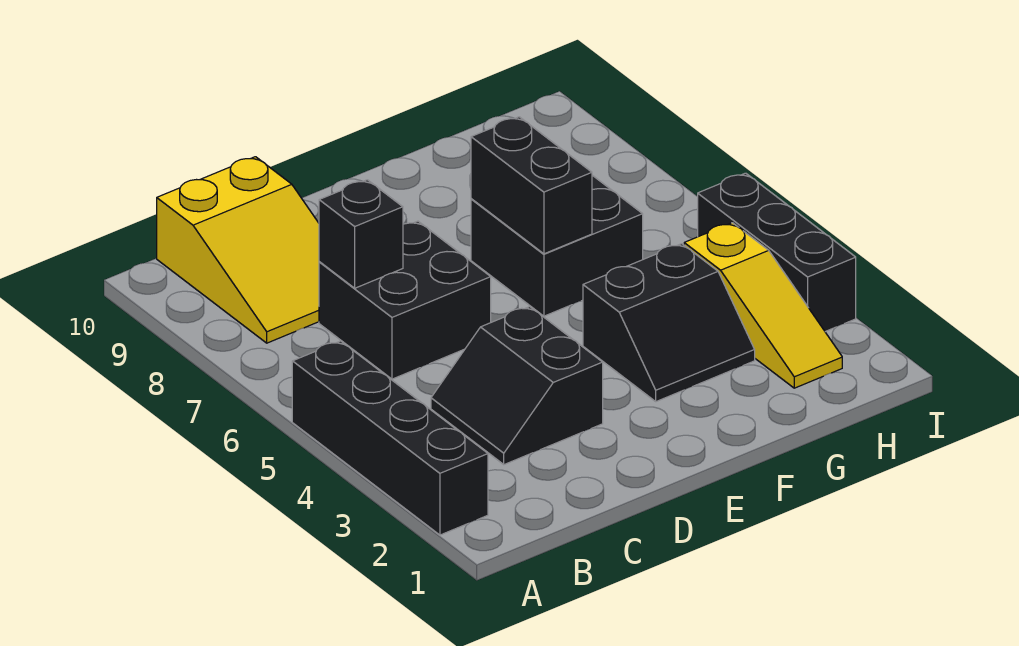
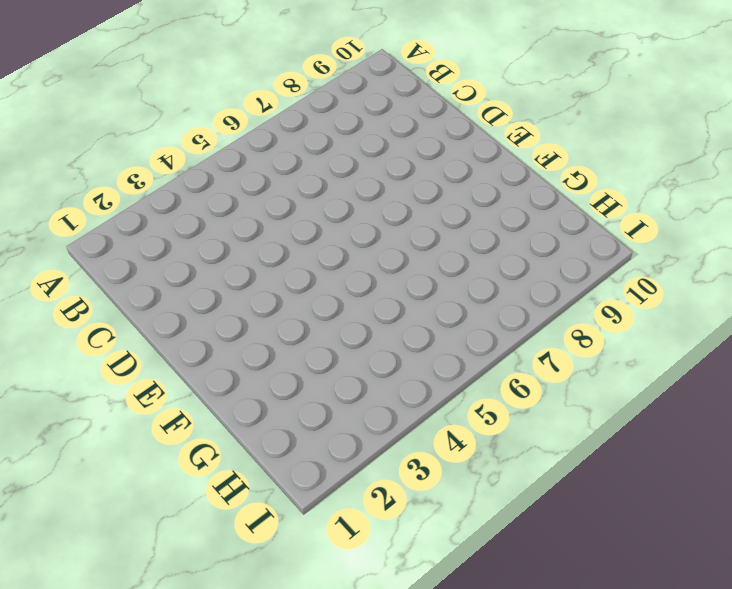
none -> black brick A2:A5 level 1
none -> yellow slope B8:C10 level 1 top 10

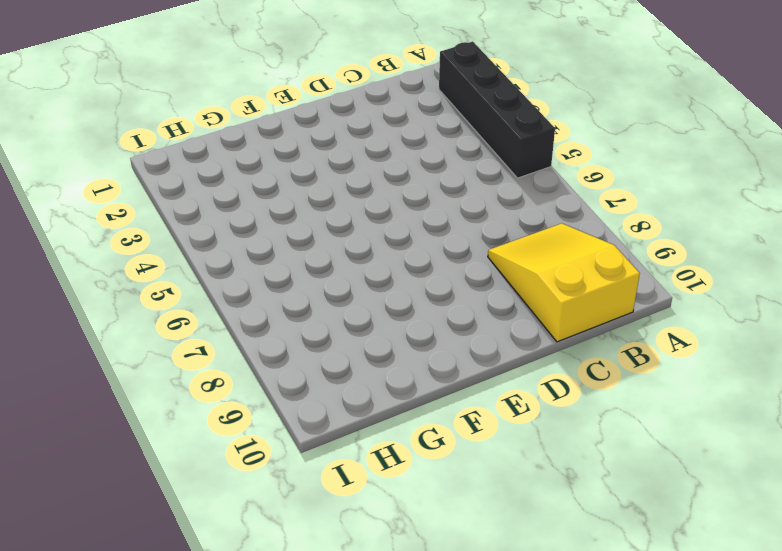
none -> black slope C3:D4 level 1 top D
none -> black brick C6:D7 level 1

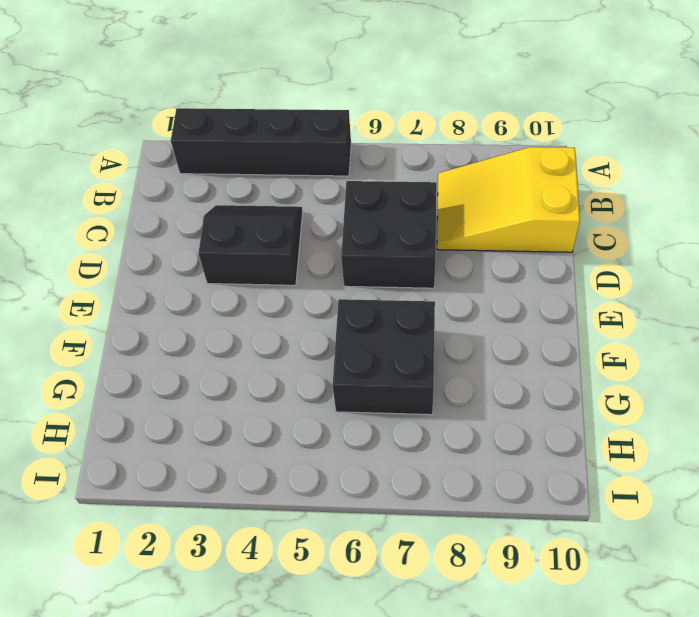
none -> black slope F3:G4 level 1 top 4
none -> yellow slope H2:H4 level 1 top 4

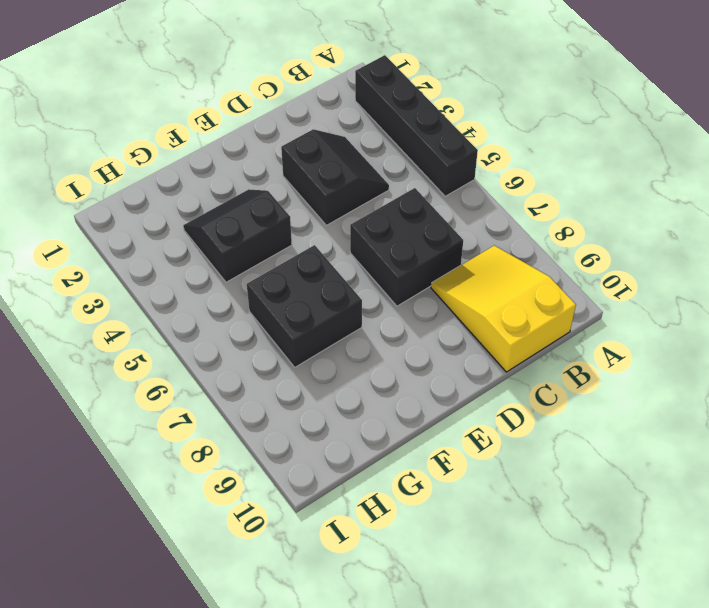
none -> yellow slope H2:H4 level 1 top 4
none -> black brick I3:I5 level 1

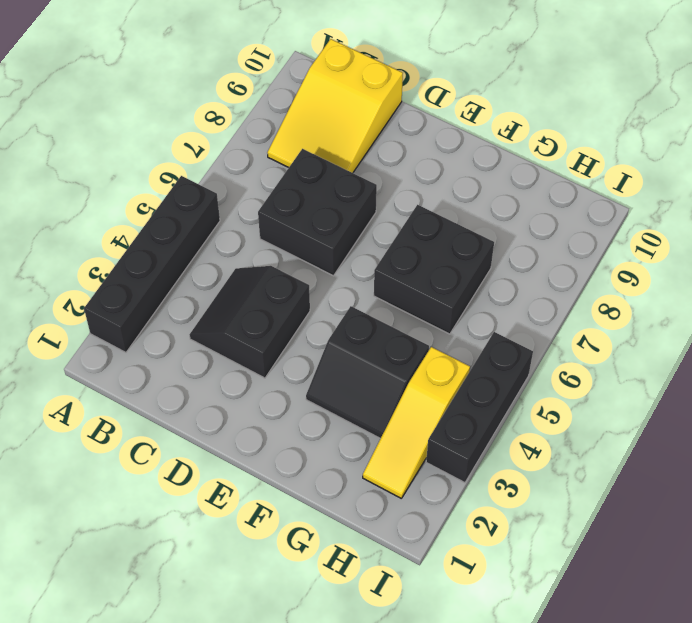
none -> black brick C7 level 2
none -> black brick F6:F7 level 2

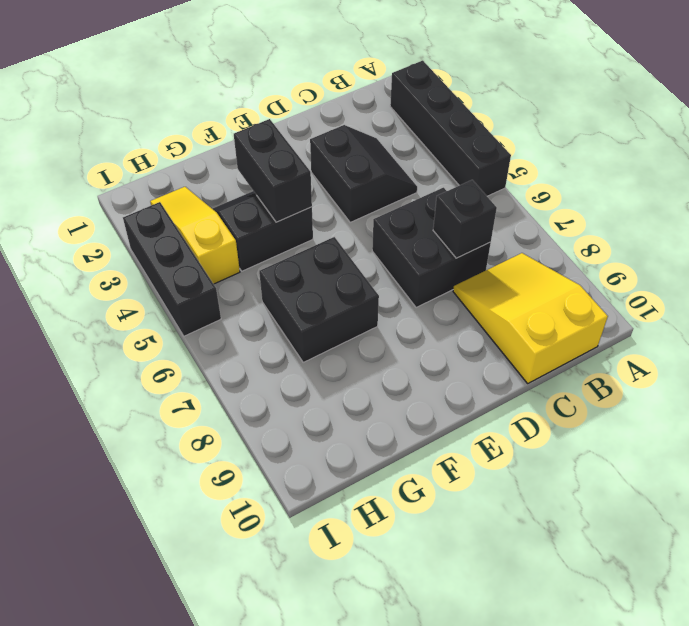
black brick F3:F4 level 2 -> black brick F6:F7 level 2

